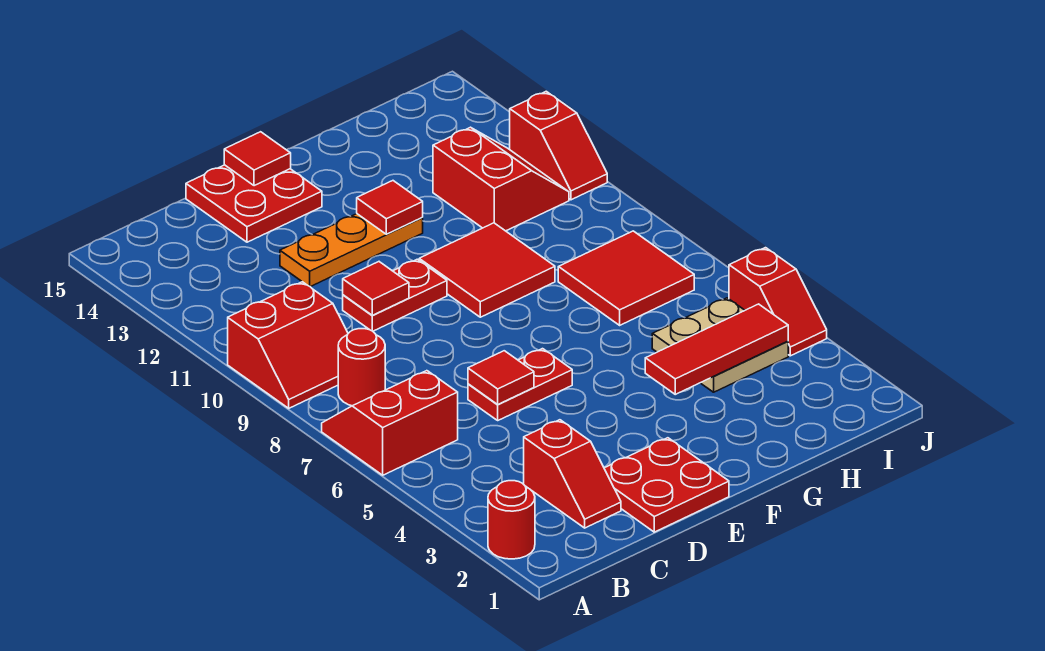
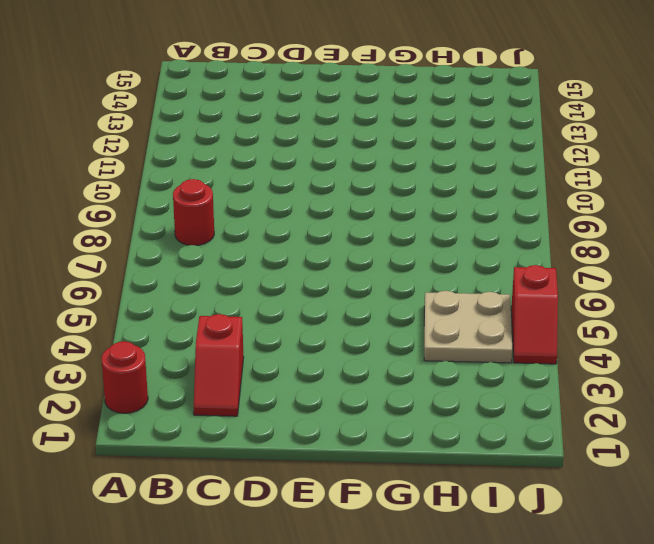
none -> red slope A6:B7 level 1 top 6
none -> red slope A9:B10 level 1 top 10
none -> red plate D1:E2 level 1

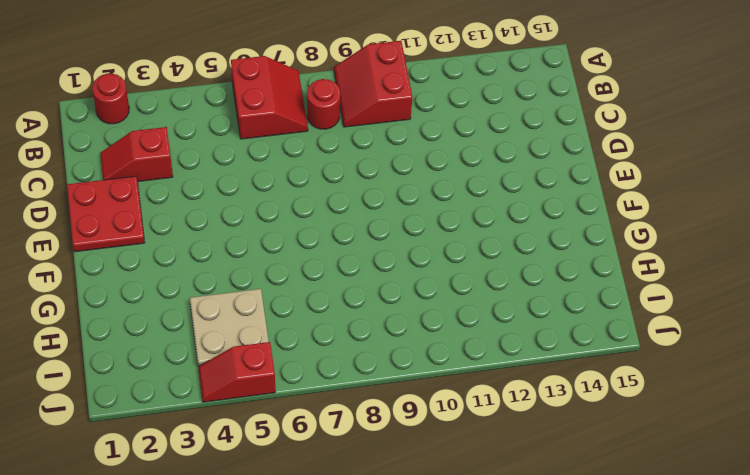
none -> red plate D6:E6 level 1
none -> red plate D10:E10 level 1
none -> orange plate D12:F12 level 1

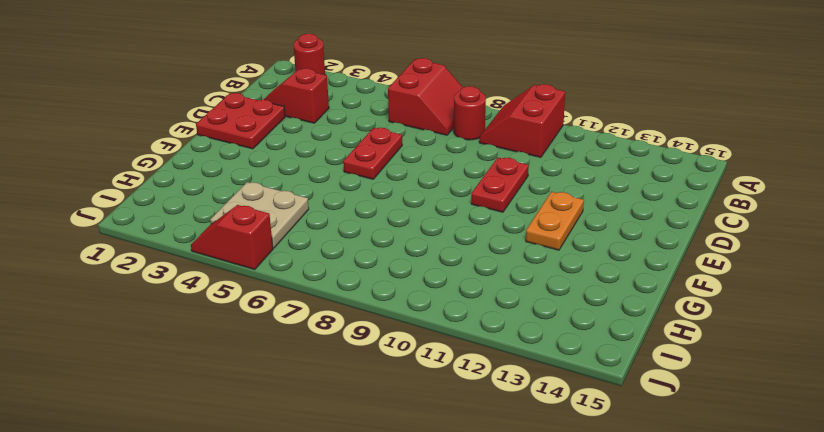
orange plate E12:F12 level 1 -> orange plate D12:F12 level 1
none -> red plate D14:E15 level 1
none -> red tile F9:G10 level 1
none -> red tile H7:I8 level 1

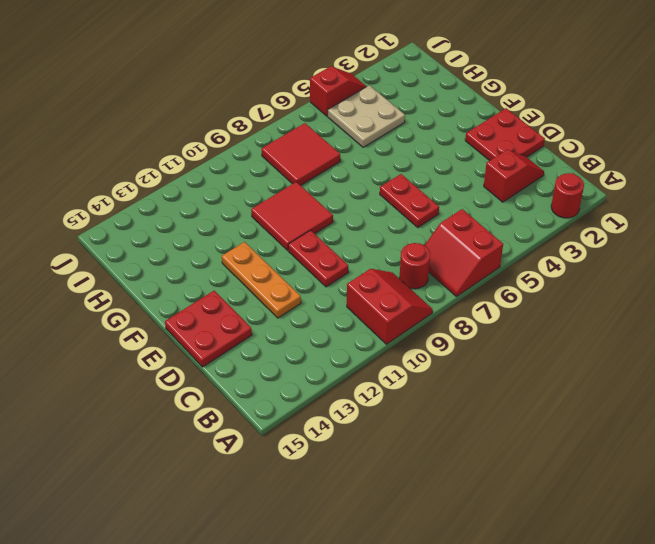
none -> red slope H11:I12 level 1 top H
none -> red slope J11:J12 level 1 top 12
none -> red tile D6 level 2

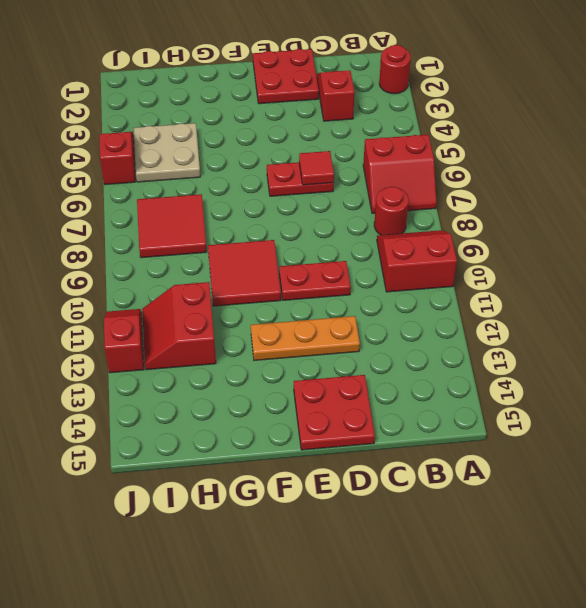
none -> red tile D10 level 2
none -> red tile E15 level 2
none -> red tile F12 level 2

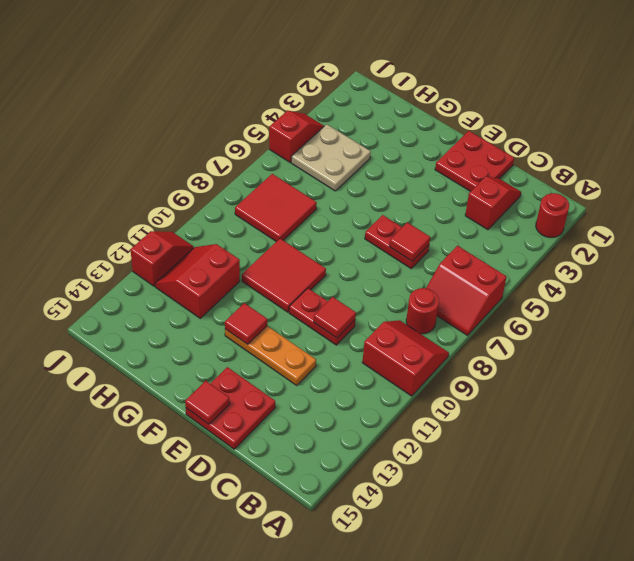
none -> red tile G4:I4 level 2

